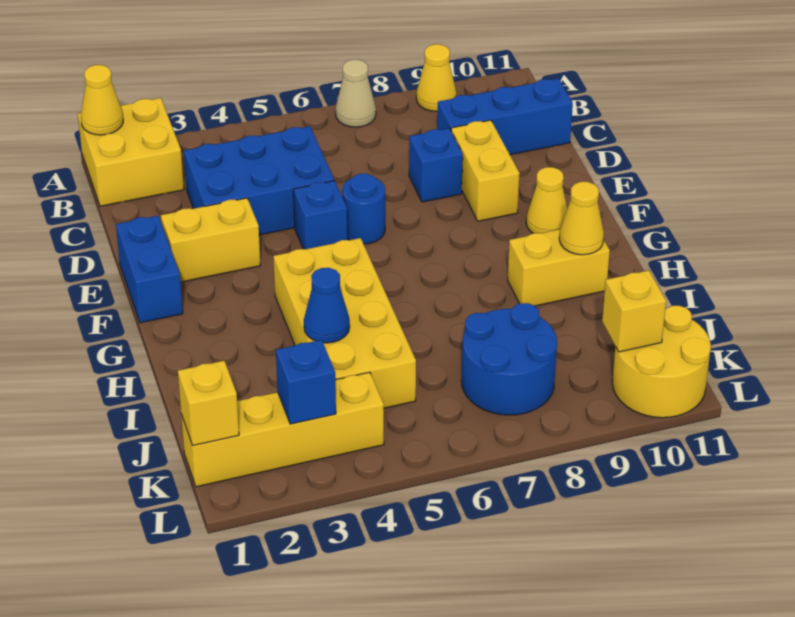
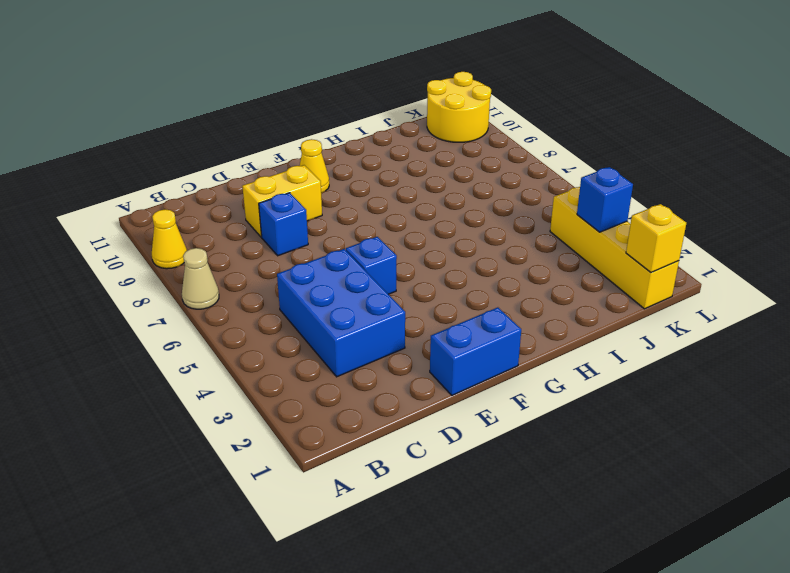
none -> yellow brick A1:B2 level 1
none -> blue brick C9:C11 level 1
none -> yellow brick E2:E3 level 1

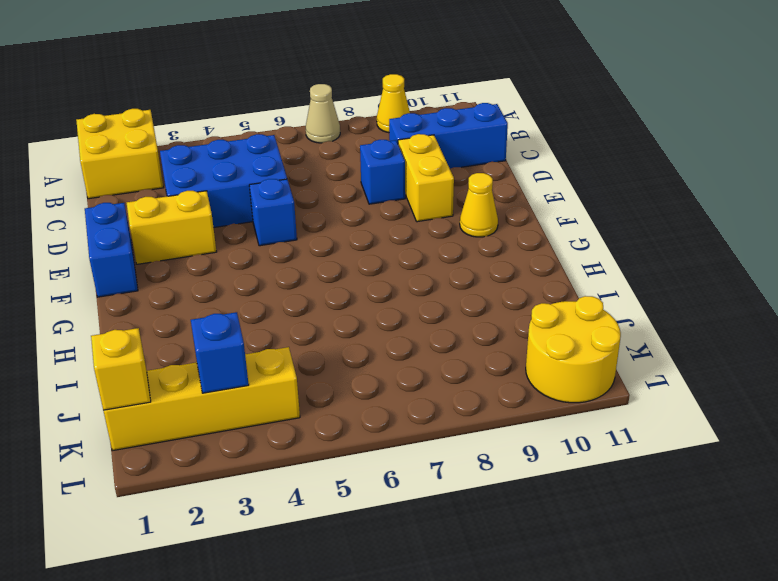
none -> blue round brick E6 level 1
none -> yellow brick G4:J5 level 1
none -> yellow brick H9:H10 level 1

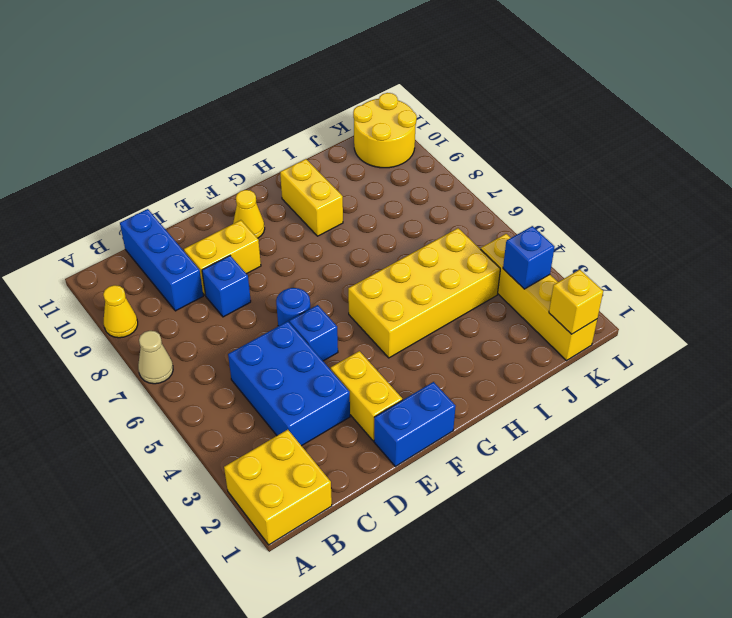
none -> blue round brick J7:K8 level 1
none -> yellow cone A1 level 2
none -> yellow cone H10 level 2

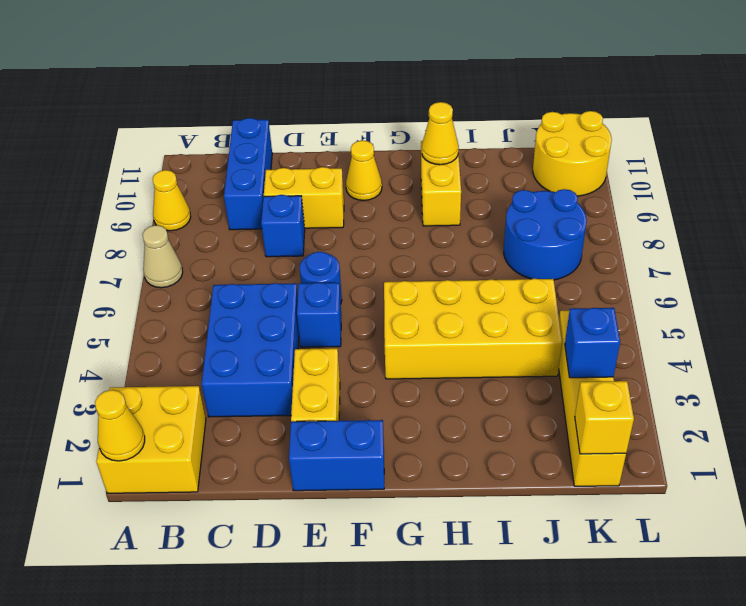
none -> blue cone I4 level 2
none -> yellow brick K10 level 2

